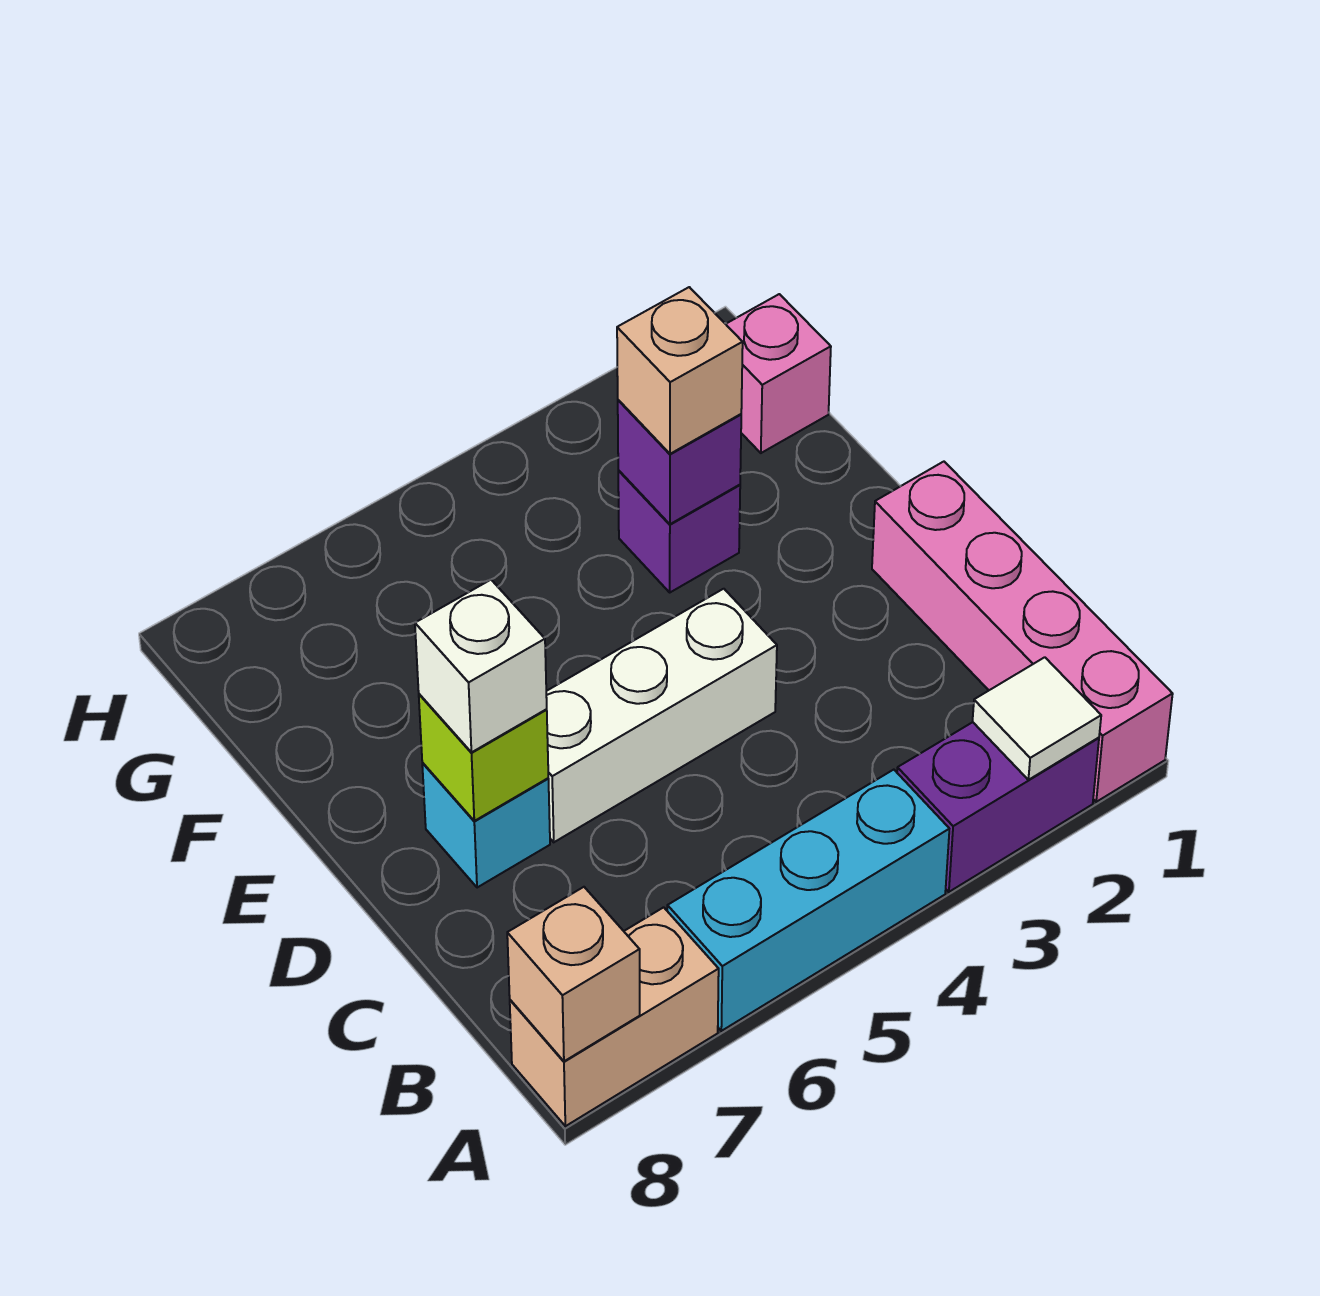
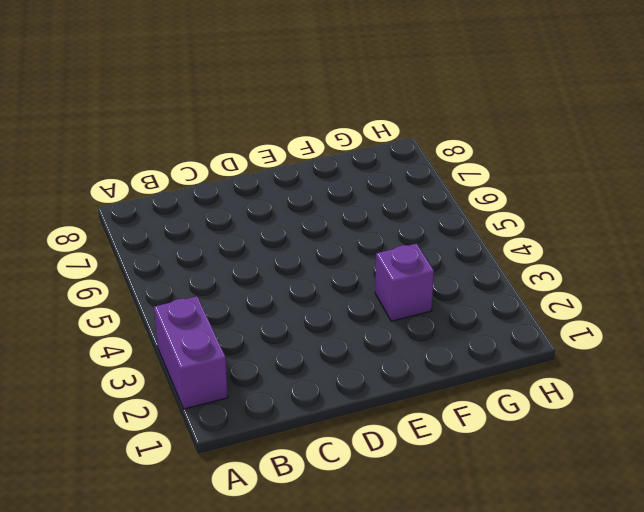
none -> pink brick A1:D1 level 1
none -> cyan brick A4:A6 level 1
none -> tan brick A7:A8 level 1

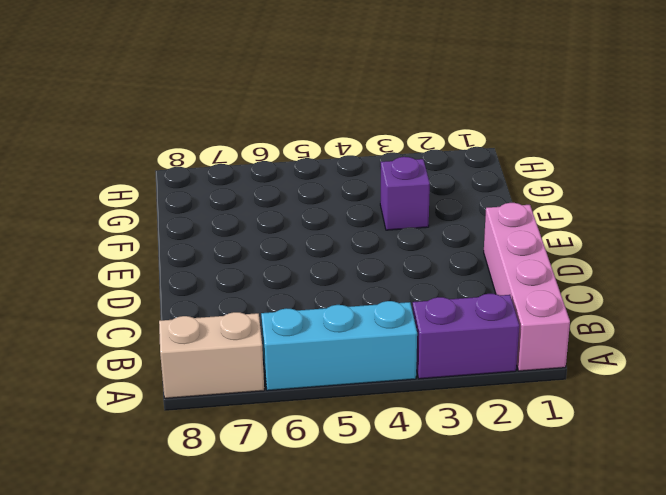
none -> white brick D4:D6 level 1
none -> cyan brick D7 level 1
none -> pink brick G1 level 1

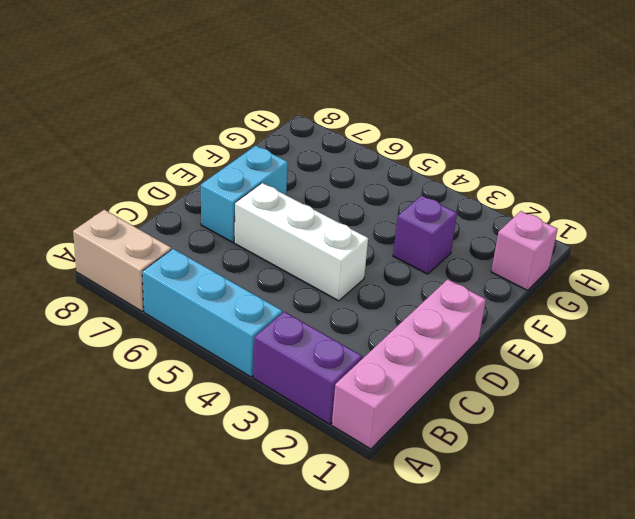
cyan brick D7:E7 level 1 -> cyan brick D7 level 1
none -> white tile A2 level 2
none -> tan brick A8 level 2
none -> lime brick D7 level 2

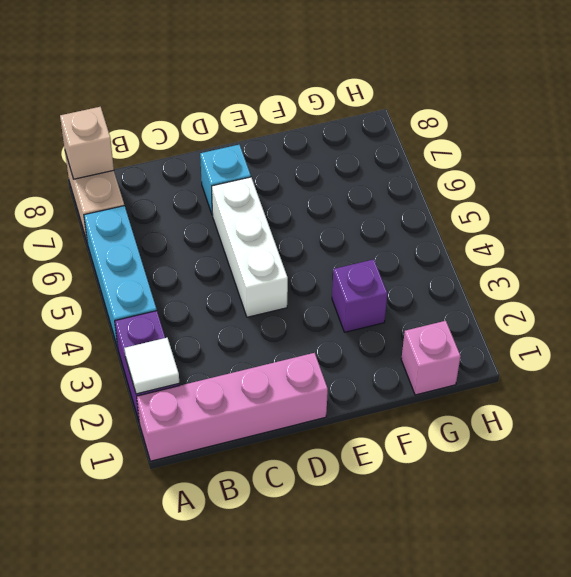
none -> lime brick D7 level 2
none -> purple brick F3 level 2
none -> white brick D7 level 3

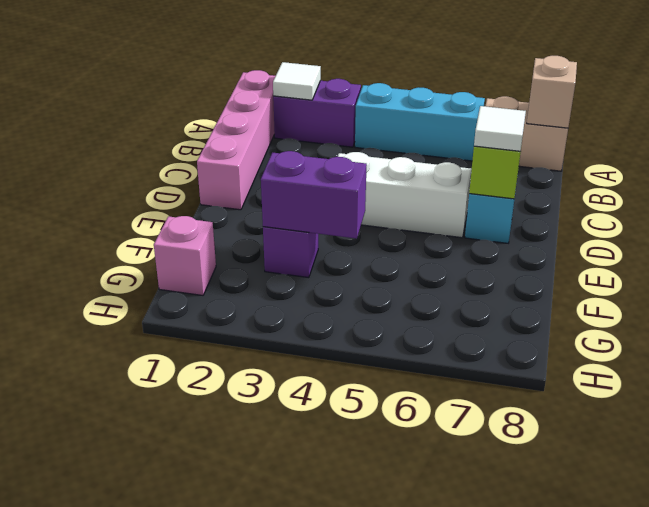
white tile D7 level 3 -> white brick D7 level 3
purple brick F3:F4 level 2 -> purple brick F3 level 2
none -> tan brick F3 level 3

